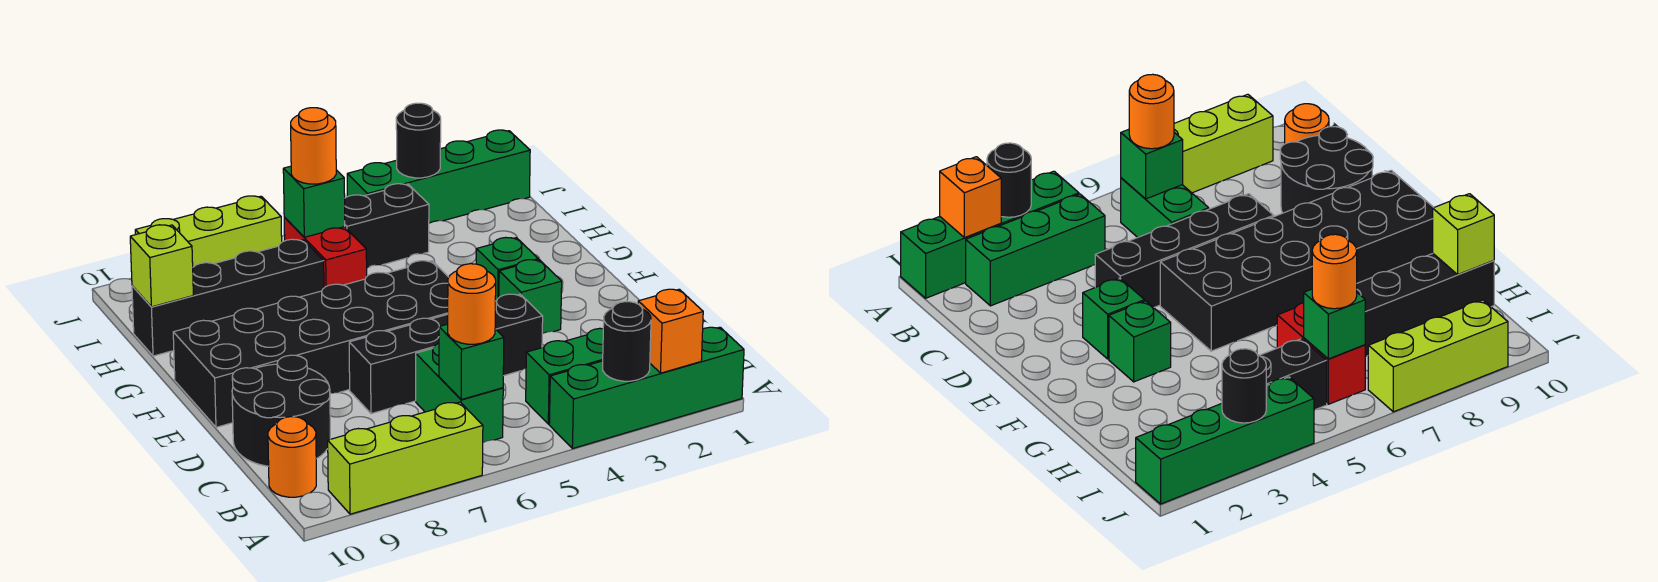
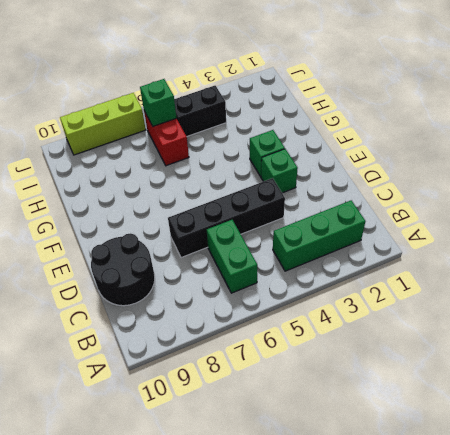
none -> green brick A1:A4 level 1
none -> lime brick A7:A9 level 1
none -> orange round brick B10 level 1

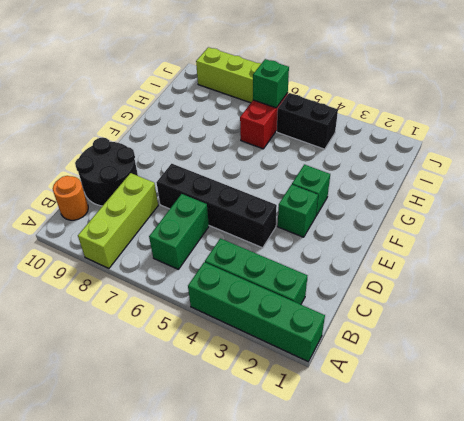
lime brick A8:C8 level 1 -> lime brick A7:A9 level 1
none -> black brick E5:F10 level 1
none -> black brick H7:H10 level 1
none -> green brick J1:J4 level 1

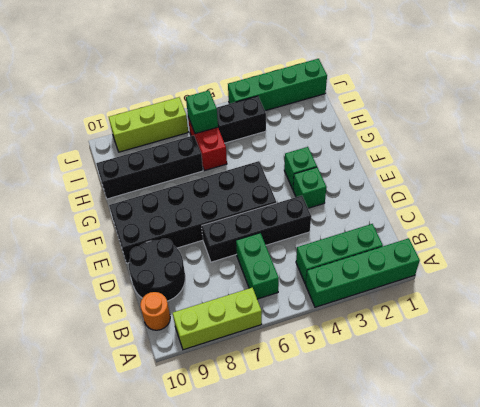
none -> orange brick A2 level 2
none -> black round brick A3 level 2
none -> green brick B6 level 2

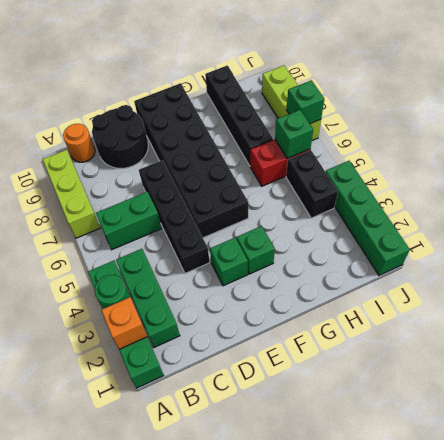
green round brick A3 level 2 -> black round brick A3 level 2
green brick J7 level 2 -> green brick B6 level 2
none -> lime brick H10 level 2
none -> black round brick J3 level 2
none -> orange round brick B6 level 3

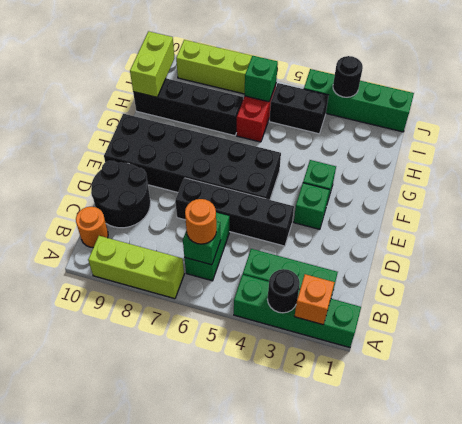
lime brick H10:I10 level 2 -> lime brick H10 level 2
none -> orange round brick I6 level 3

